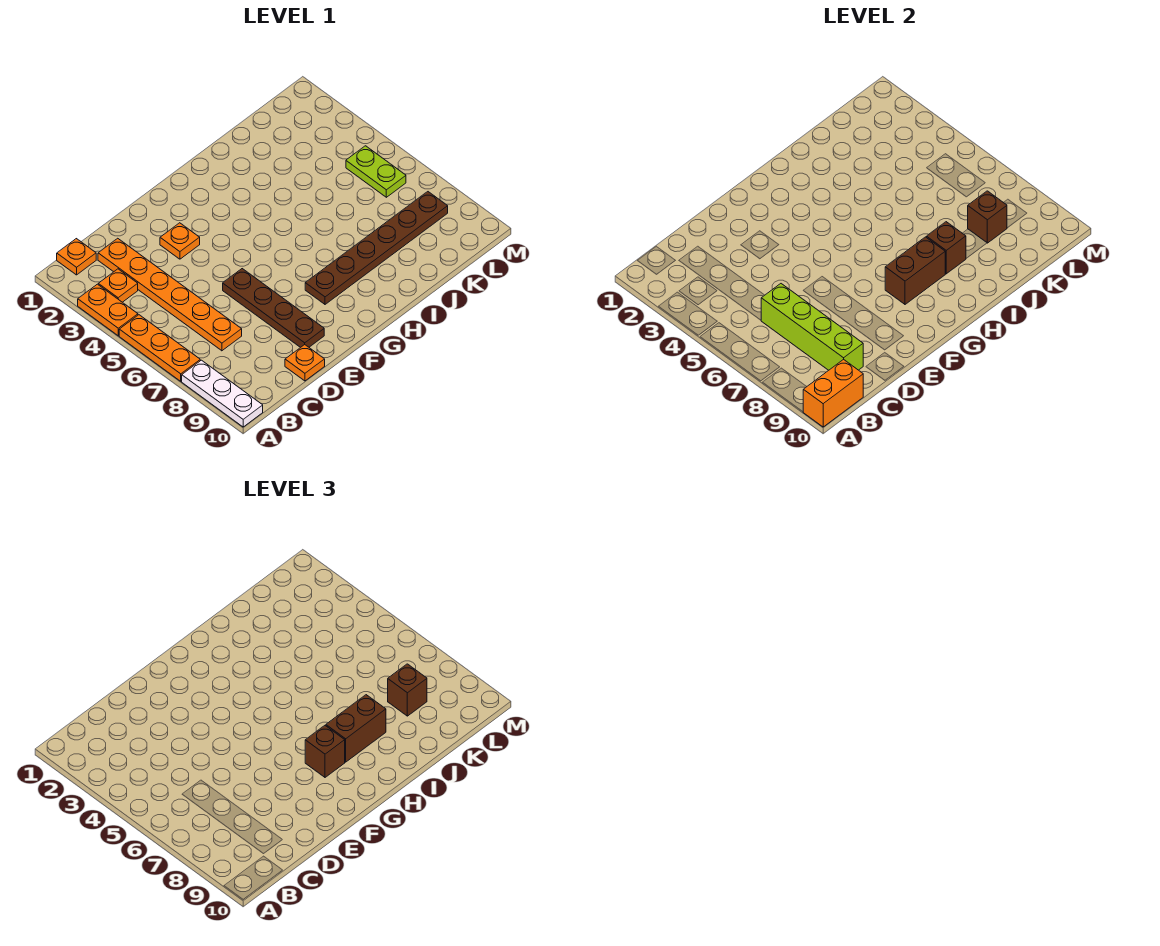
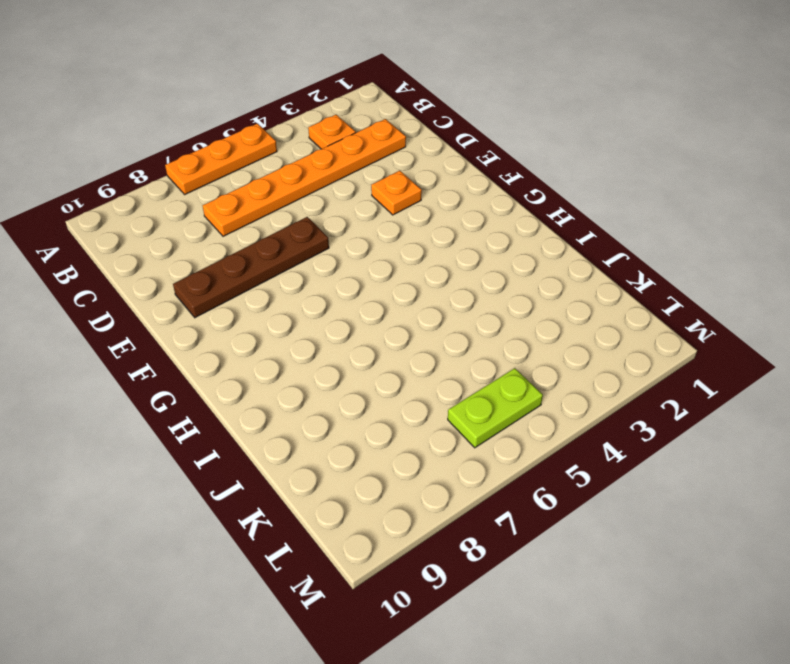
none -> orange plate A3:A4 level 1
none -> white plate A8:A10 level 1
none -> orange plate B1 level 1

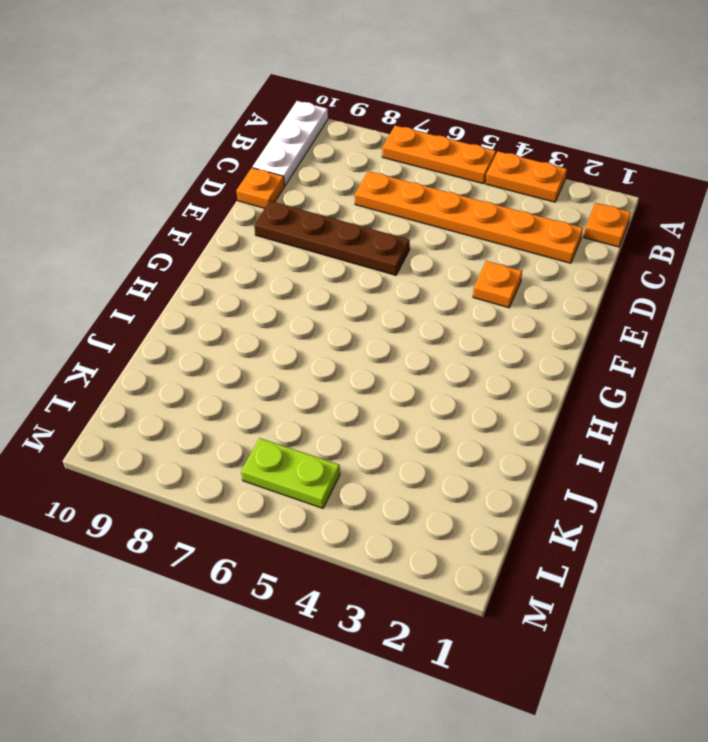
white plate A10:C10 level 1 -> white plate A8:A10 level 1
none -> orange plate B3 level 1
none -> brown plate G8:L8 level 1
none -> orange brick A10:B10 level 2

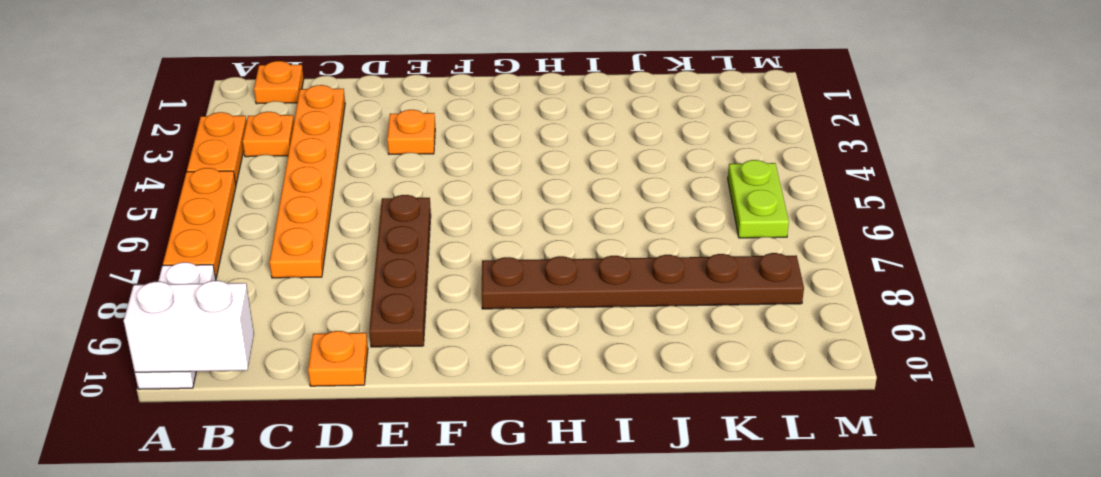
white brick A10:B10 level 2 -> orange brick A10:B10 level 2
none -> lime brick C6:C9 level 2
none -> brown brick G8:H8 level 2
none -> brown brick I8 level 2

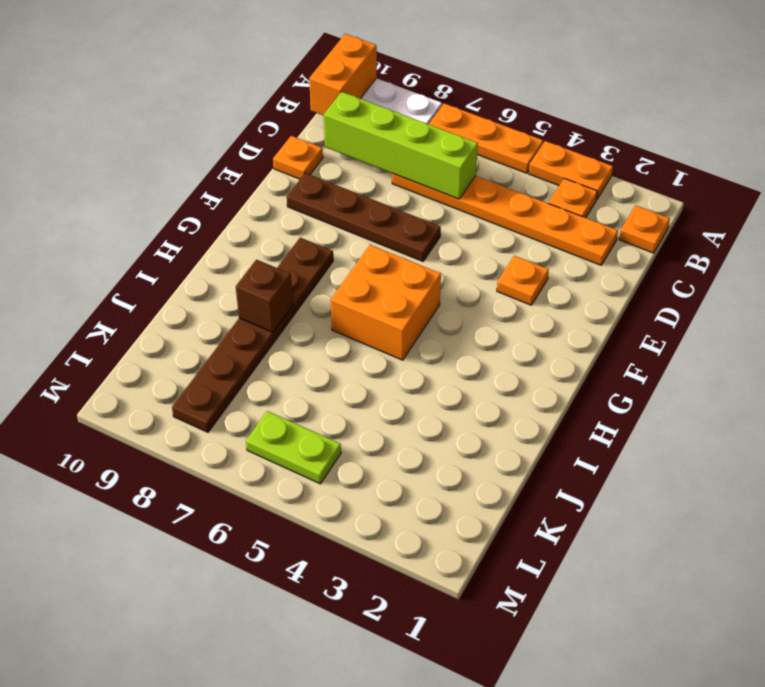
orange brick G5:H6 level 1 -> none
none -> brown brick G8:H8 level 2
none -> brown brick K8 level 2
none -> brown brick G8 level 3

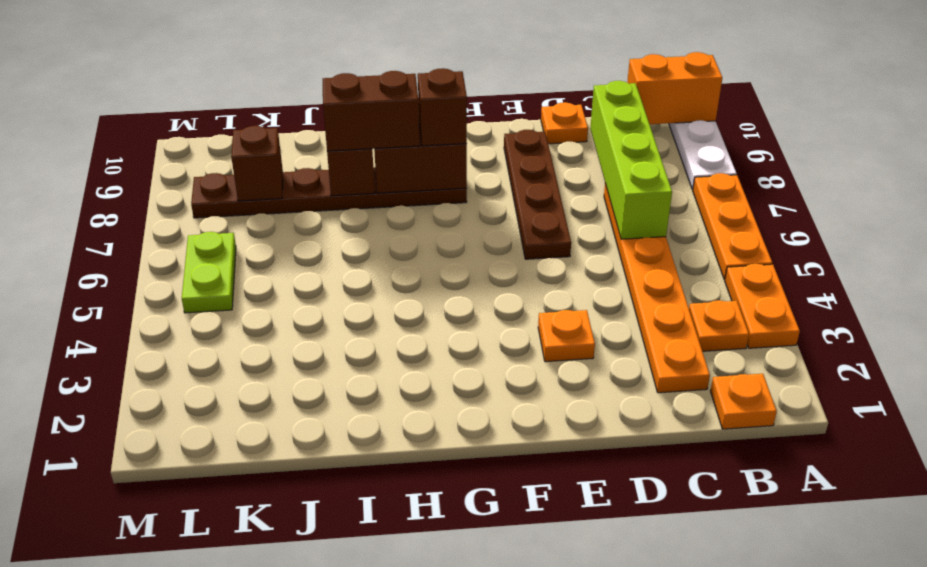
none -> brown brick K8 level 3

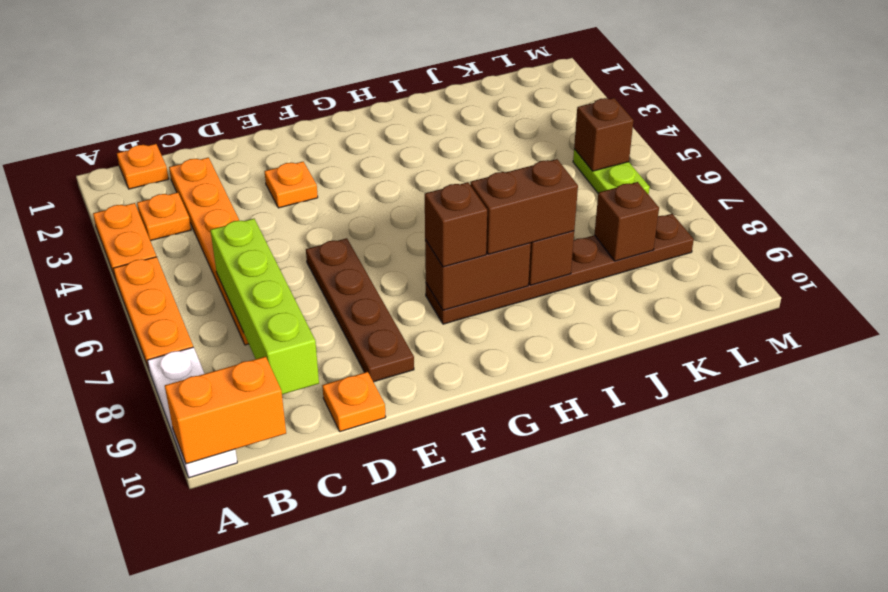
brown brick L5 level 2 -> brown brick K8 level 3

